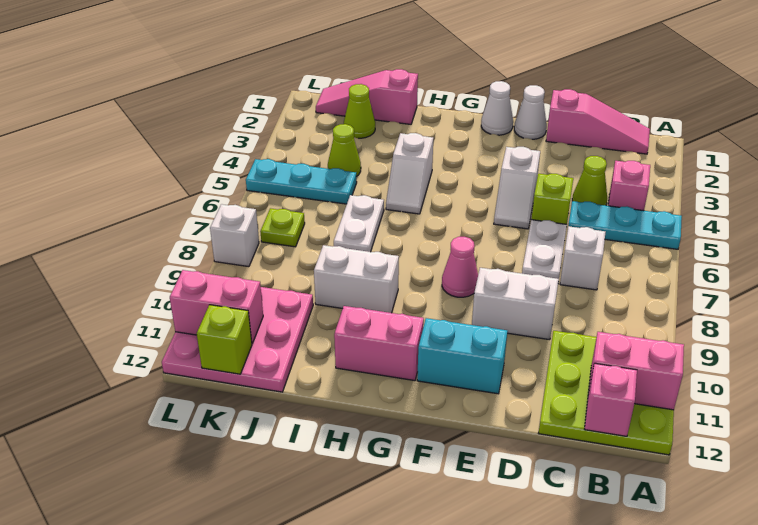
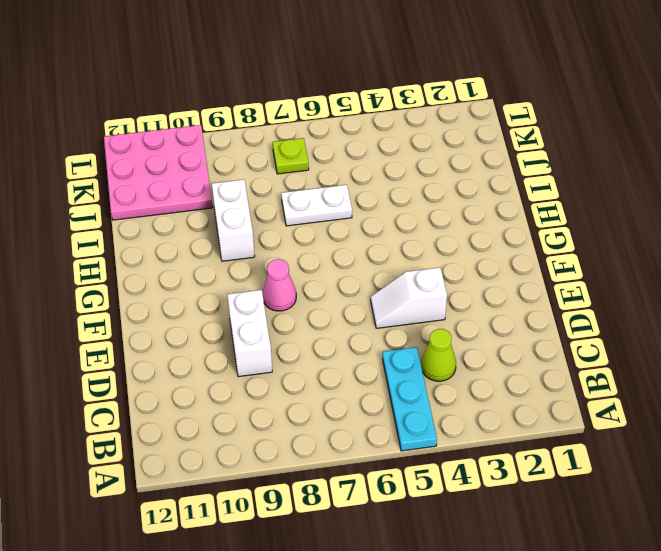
none -> lime plate A10:C12 level 1
none -> pink slope B1:D1 level 1 top D
none -> pink brick B4 level 1

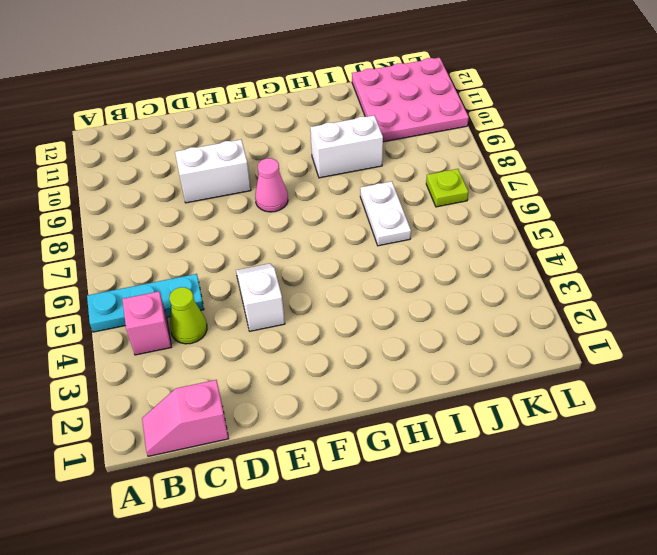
pink slope B1:C1 level 1 top C -> pink slope B1:D1 level 1 top D
none -> lime plate A10:C12 level 1
none -> white brick C7 level 1
none -> lime brick D5 level 1

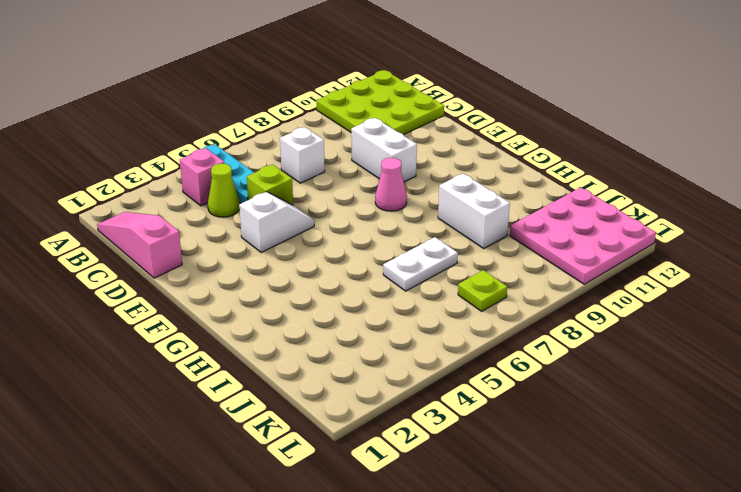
none -> white plate D6:D7 level 1
none -> white cone E1 level 1
none -> cyan brick E11:F11 level 1

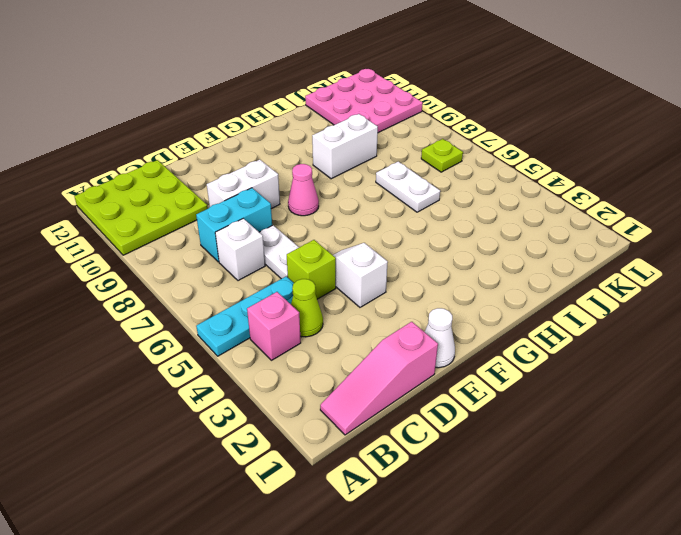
cyan brick C8:D8 level 1 -> cyan brick E11:F11 level 1
none -> white cone F1 level 1
none -> pink brick G11:H11 level 1
none -> white slope H4:H5 level 1 top 4

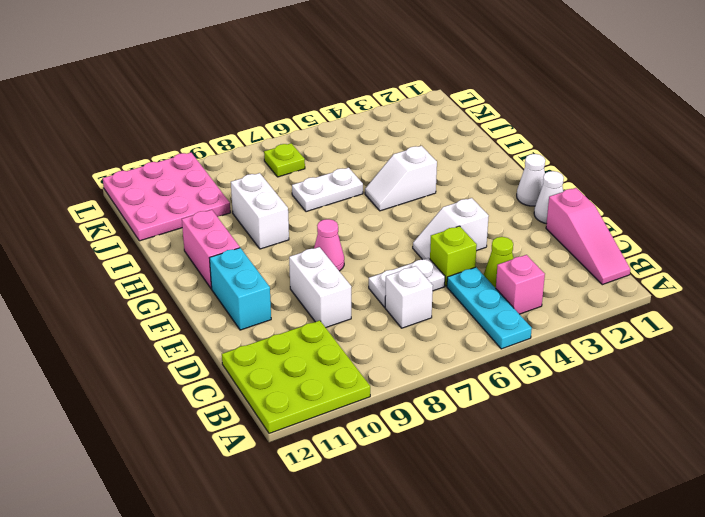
none -> pink slope I1:K1 level 1 top I
none -> lime cone J2 level 1
none -> lime cone J4 level 1

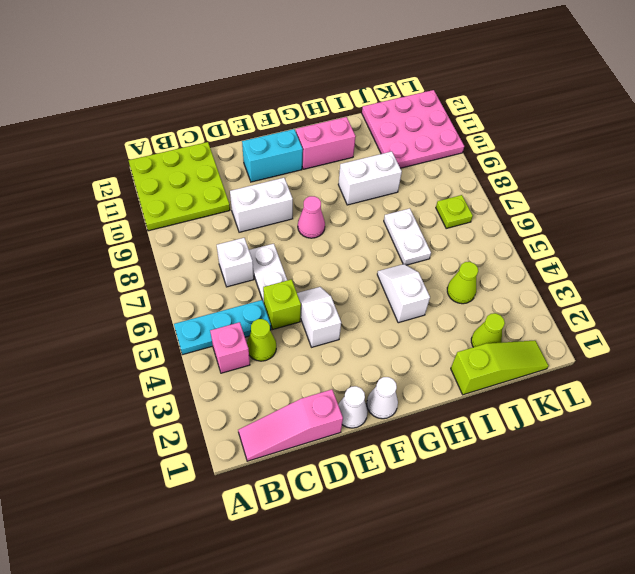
lime slope I1:K1 level 1 top I -> pink slope I1:K1 level 1 top I
none -> cyan plate J5:L5 level 1
none -> white brick L8 level 1
none -> pink brick A11:B11 level 2

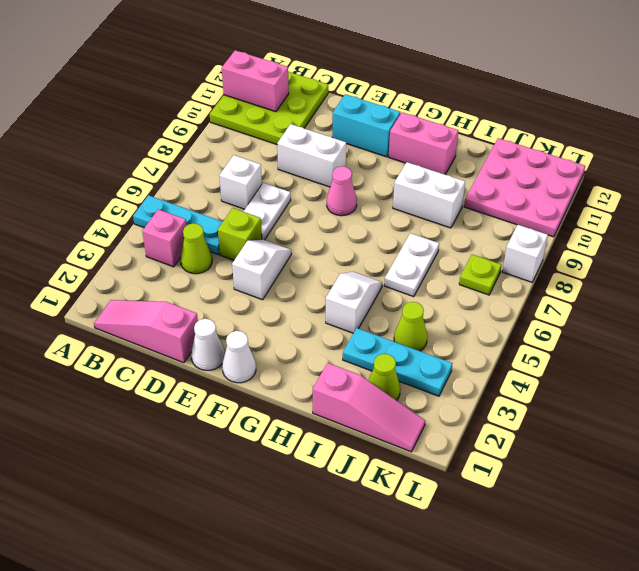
cyan plate I3:K3 level 1 -> cyan plate J5:L5 level 1
none -> pink brick B12 level 2
none -> pink brick K11:L11 level 2
none -> lime brick K12 level 2

